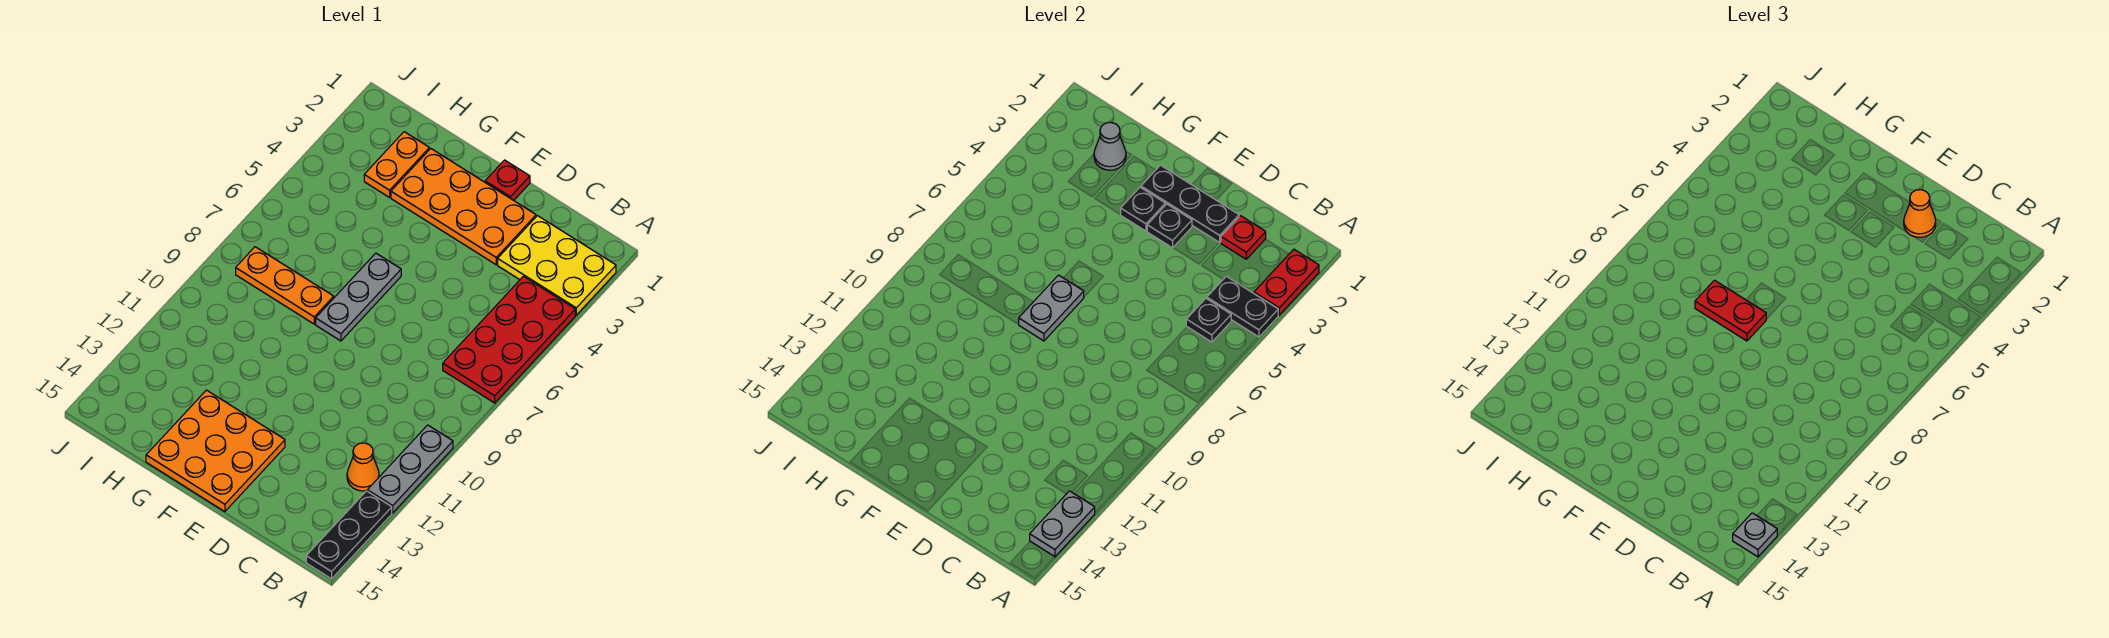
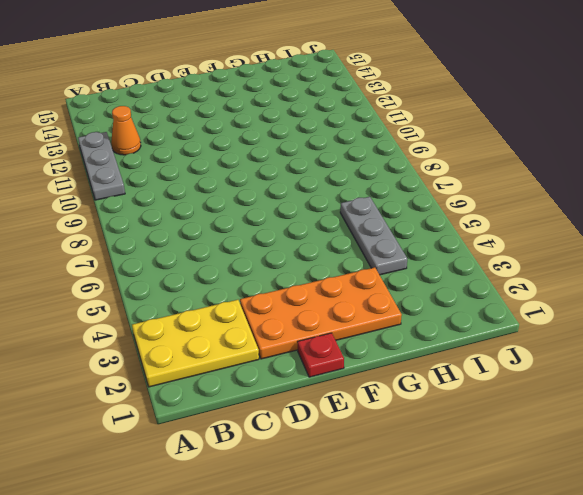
grey plate H4:H6 level 1 -> grey plate F6:F8 level 1
none -> red plate A4:B7 level 1
none -> black plate A13:A15 level 1
none -> orange plate E13:G15 level 1

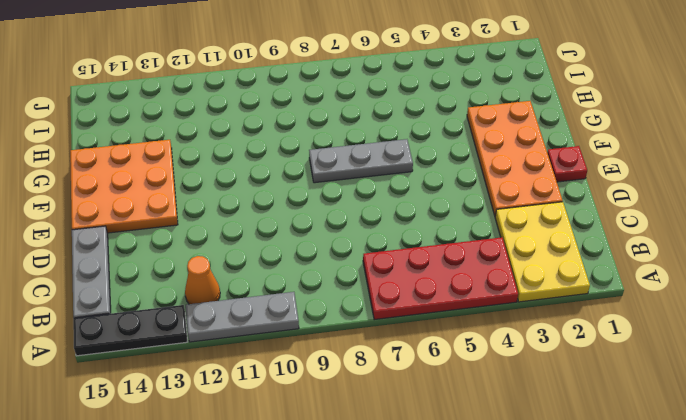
grey plate B15:D15 level 1 -> none
none -> orange plate G8:I8 level 1
none -> orange plate H2:H3 level 1
none -> red plate A2:A3 level 2

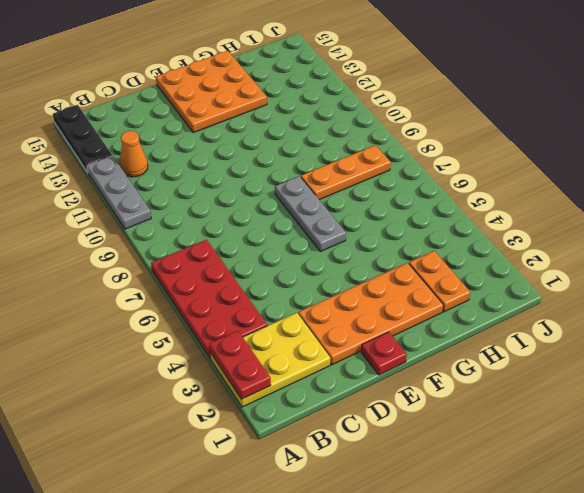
none -> black plate A4:B4 level 2
none -> grey plate A13:A14 level 2
none -> black plate B5 level 2

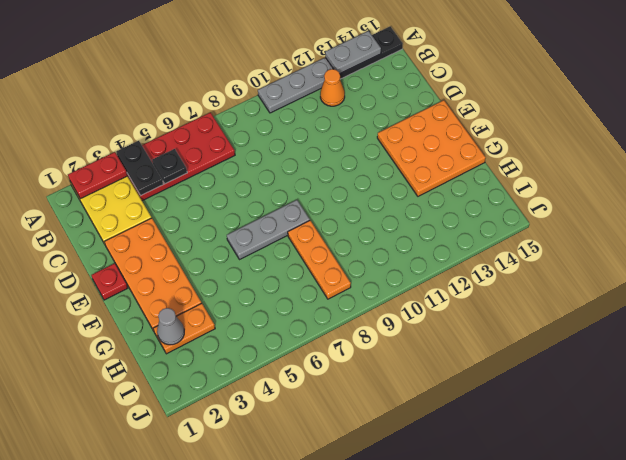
none -> red plate C2 level 2
none -> black plate D2:F2 level 2
none -> black plate E3 level 2

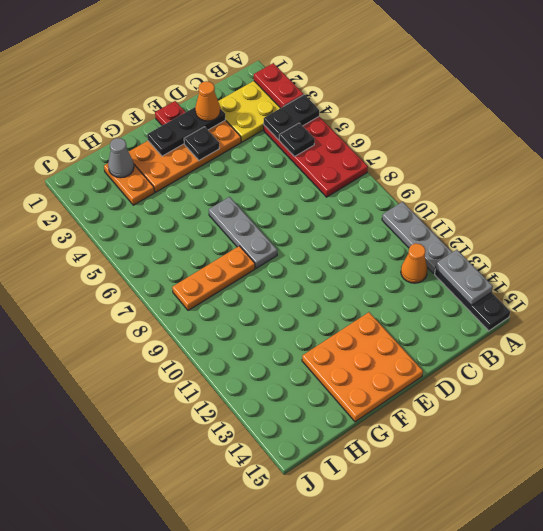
none -> red plate C2 level 2
none -> black plate F3 level 2
none -> grey plate F7:F8 level 2

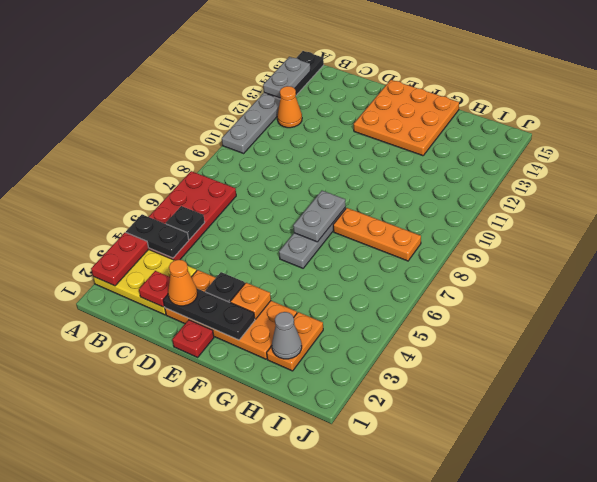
orange plate F3 level 2 -> black plate F3 level 2
none -> grey plate A14 level 3
none -> red plate F8:G8 level 3

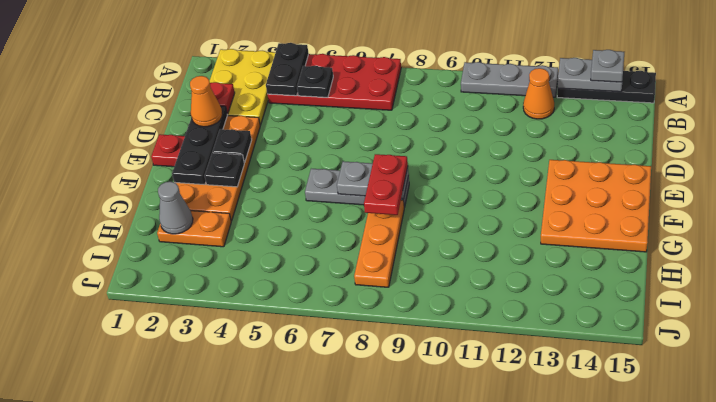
none -> red plate A2:A3 level 2

